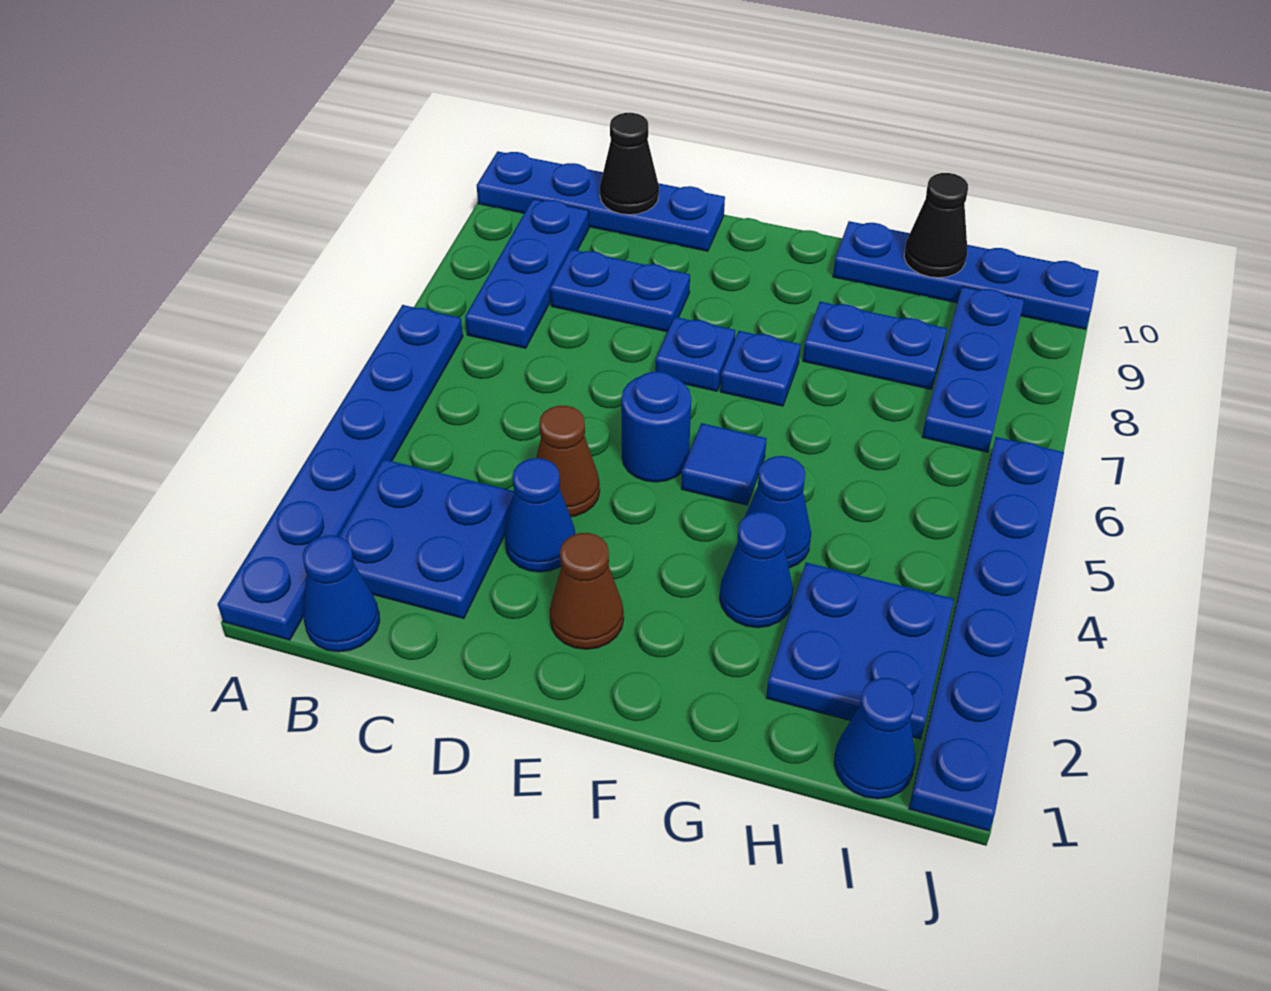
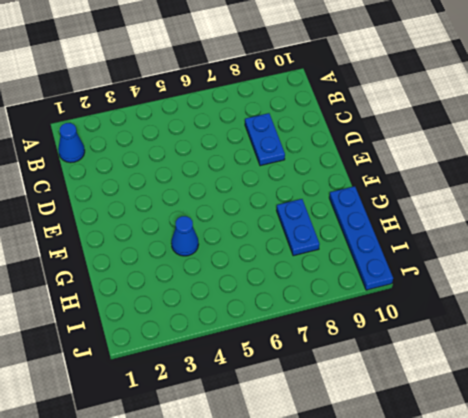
none -> blue plate A1:A6 level 1
none -> blue plate A10:D10 level 1
none -> blue plate B2:C3 level 1

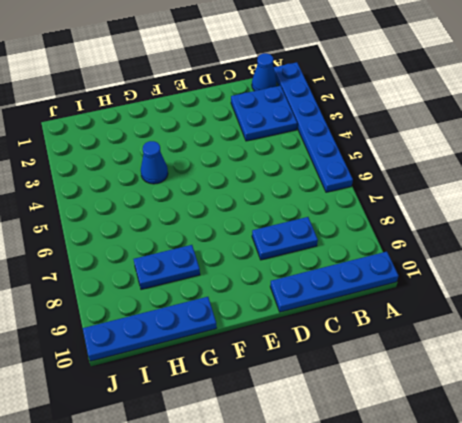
none -> blue plate B7:B9 level 1
none -> blue cone D3 level 1
none -> brown cone D4 level 1

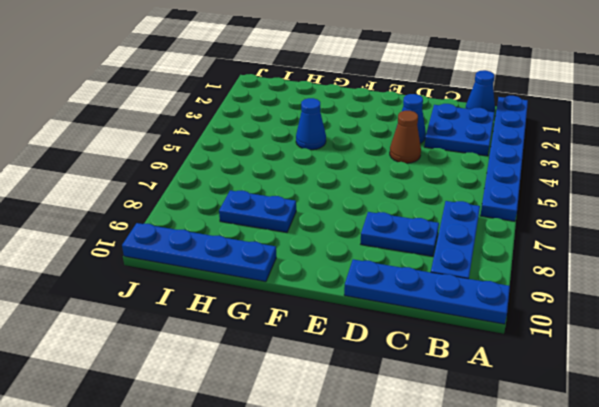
none -> brown cone E2 level 1
none -> blue round brick E5 level 1
none -> blue plate E7 level 1

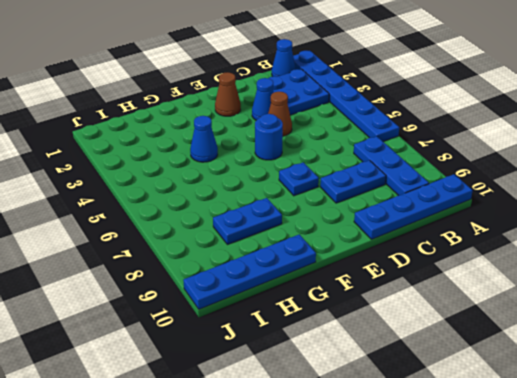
none -> blue tile F5 level 1
none -> blue plate F7 level 1
none -> blue cone G3 level 1

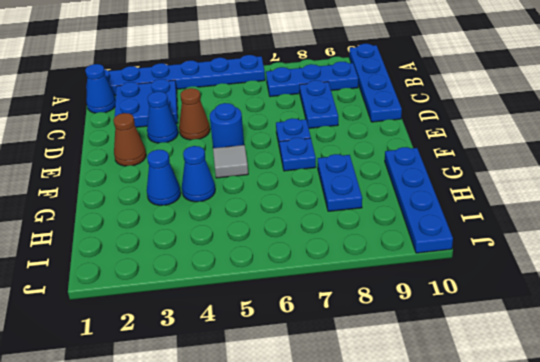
grey tile F5 level 1 -> blue tile F5 level 1
none -> blue plate H2:I3 level 1
none -> blue cone I1 level 1
none -> blue plate I7:I9 level 1

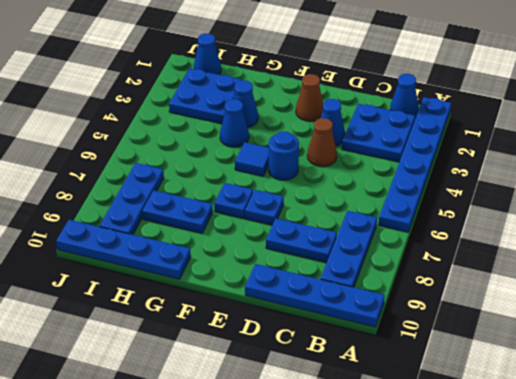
none -> blue plate J1:J6 level 1
none -> black cone C10 level 2
none -> black cone H10 level 2

